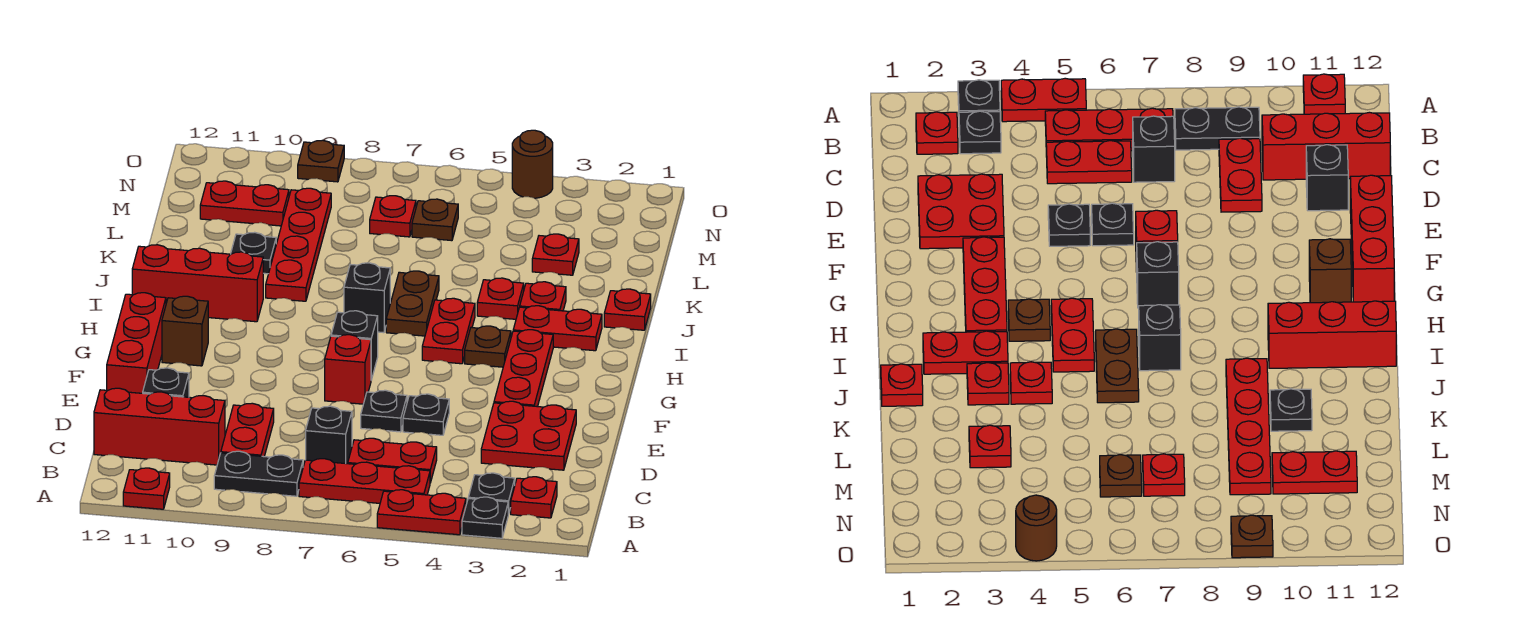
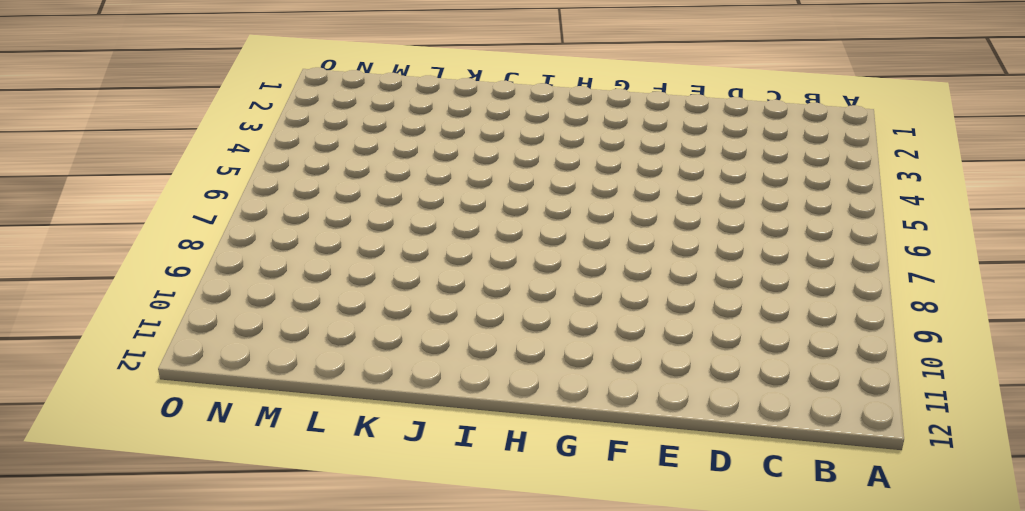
none -> black plate A3 level 1
none -> red plate A4:A5 level 1
none -> red plate A11 level 1
none -> red plate B2 level 1

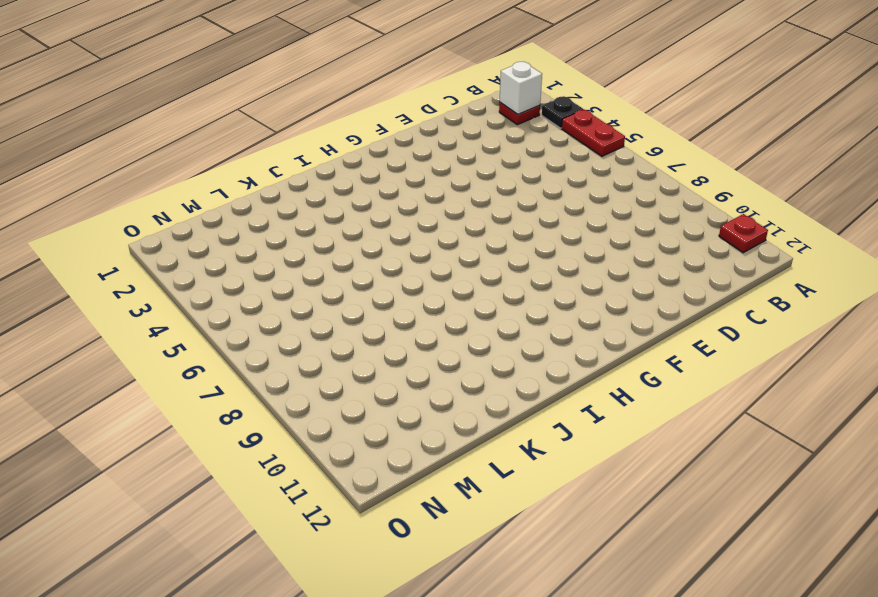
white brick B2 level 2 -> none
none -> black plate B3 level 1
none -> red plate B5:B7 level 1
none -> black plate B8:B9 level 1
none -> red plate C5:C6 level 1

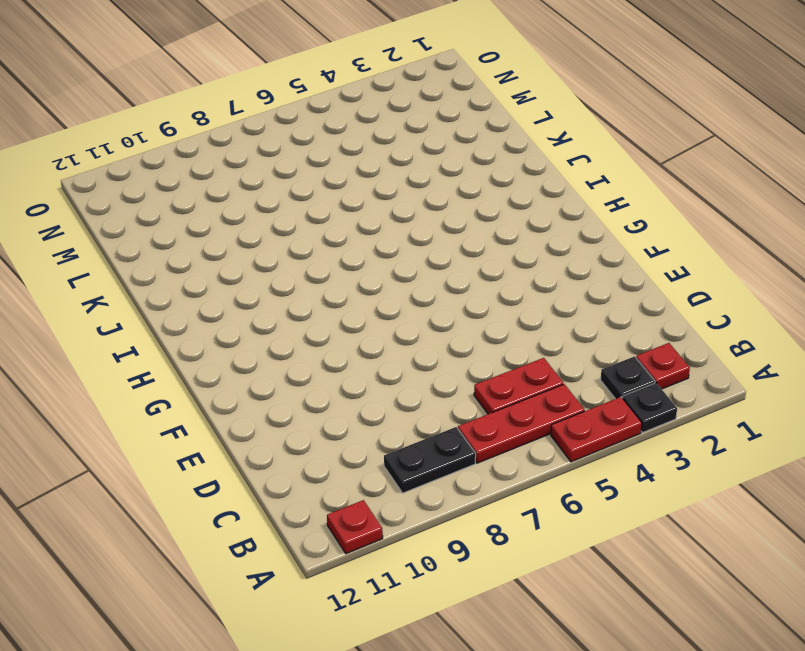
none -> black brick C7 level 1
none -> red plate C9:D9 level 1
none -> red brick C10:C12 level 1
none -> red plate D2:E3 level 1

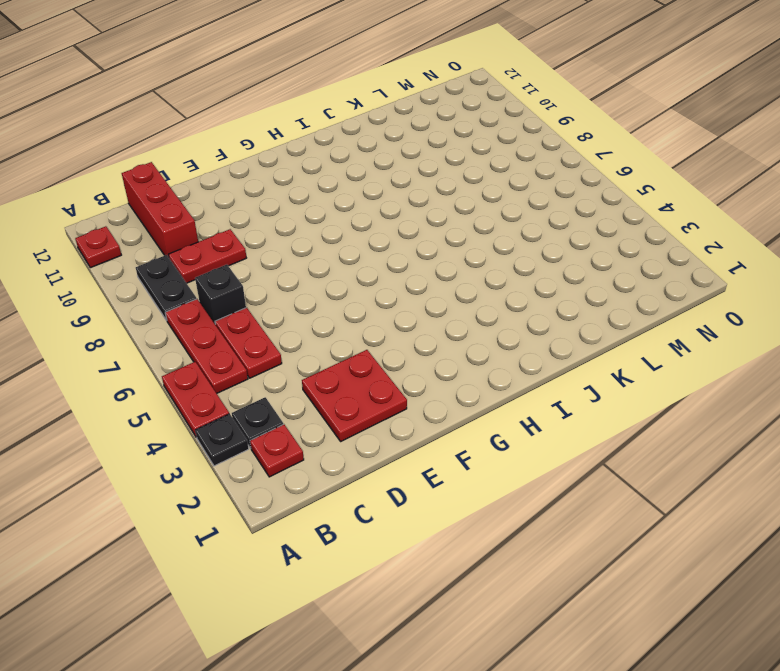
none -> black brick D11 level 1
none -> black plate E5 level 1
none -> black plate E6 level 1
none -> red brick E12:G12 level 1

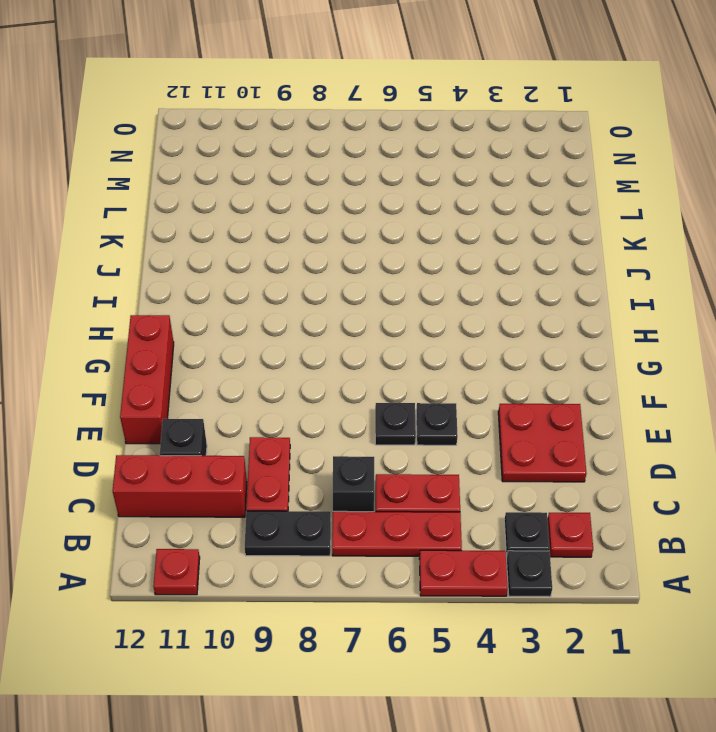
none -> red plate F3:H3 level 1
none -> red brick F7 level 1
none -> black brick G7 level 1
none -> brown brick G11 level 1

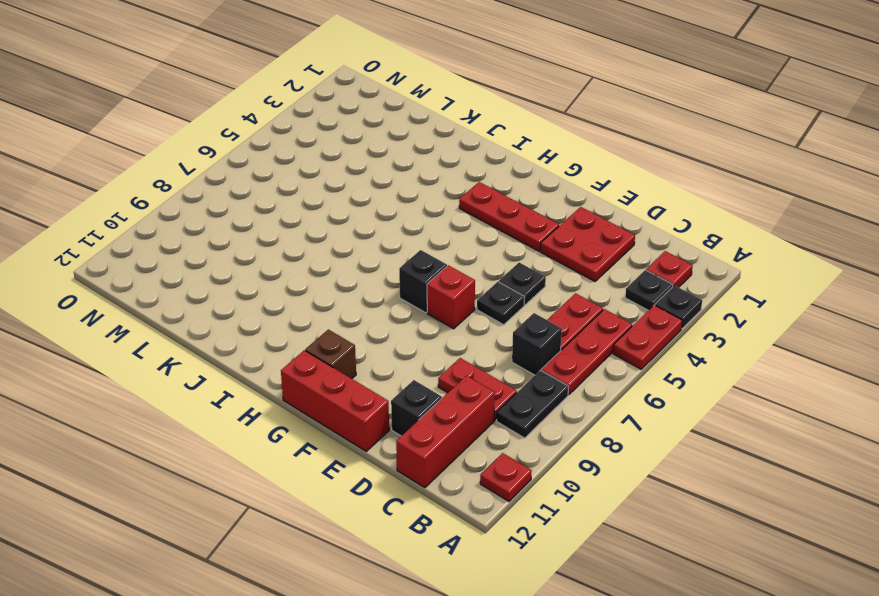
none -> brown plate H4 level 1
none -> red plate H5:I5 level 1
none -> red plate I2:I3 level 1
none -> brown plate I6:J6 level 1

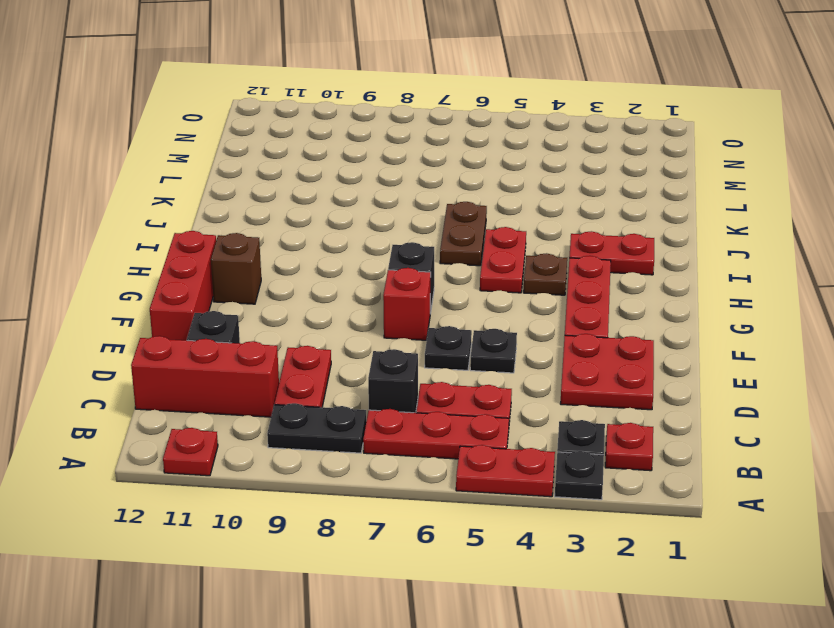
none -> black brick I7 level 1
none -> red brick I10:I12 level 1
none -> red plate J1 level 1
none -> red plate J3 level 1

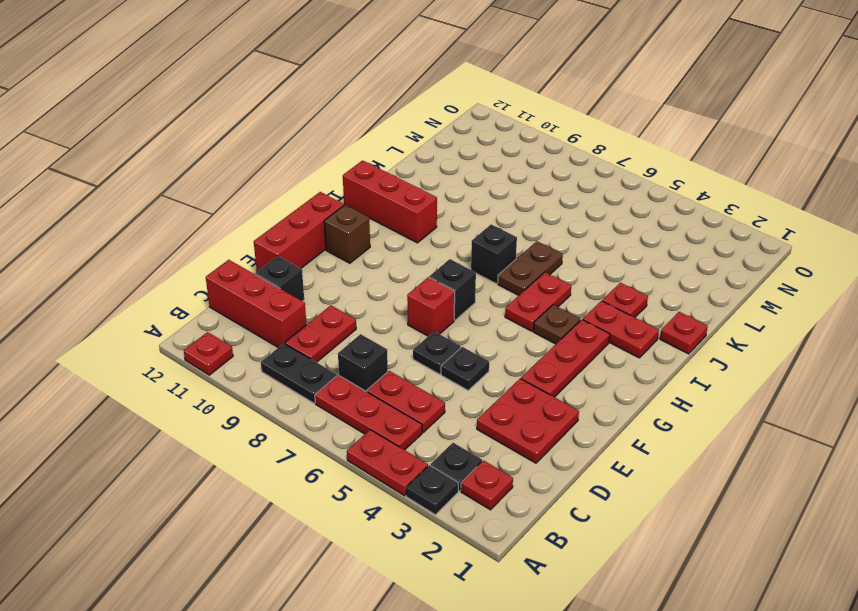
none -> red plate J4 level 1
none -> red plate J9:M9 level 1
none -> black plate K10 level 1
none -> red plate L3 level 1

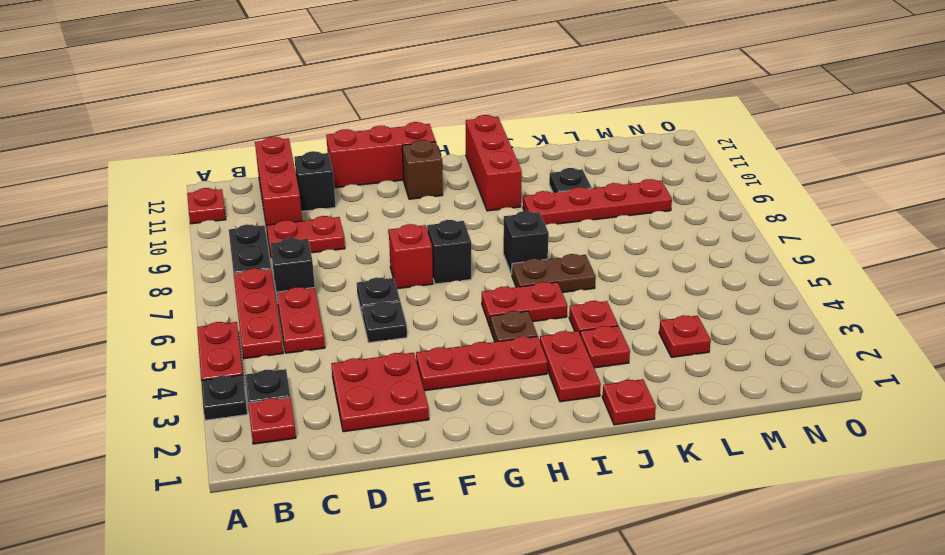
none -> brown plate M6 level 1
none -> red plate M7 level 1
none -> red plate M10:M11 level 1
none -> brown round brick O4 level 1

